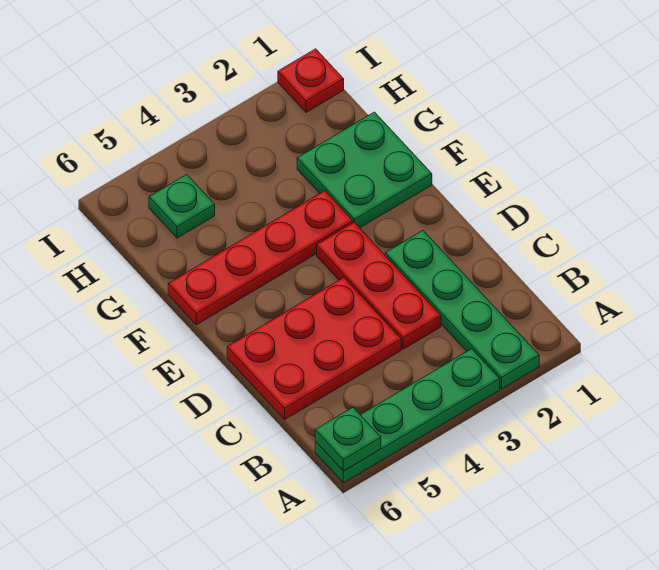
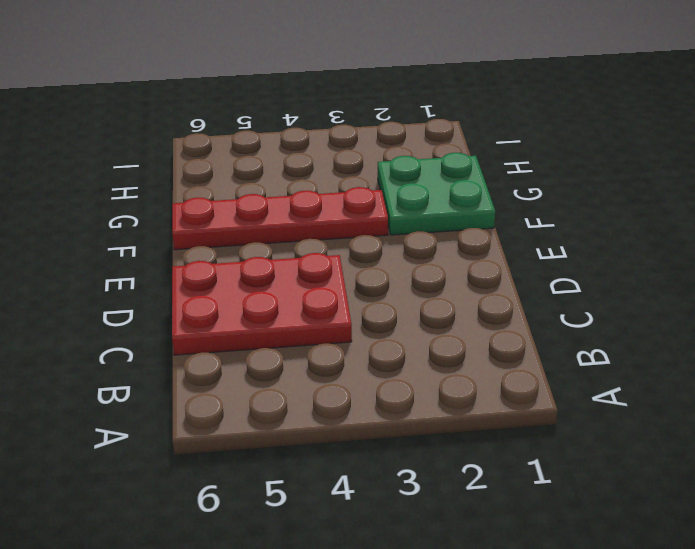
none -> green plate A2:D2 level 1
none -> green plate A3:A6 level 1

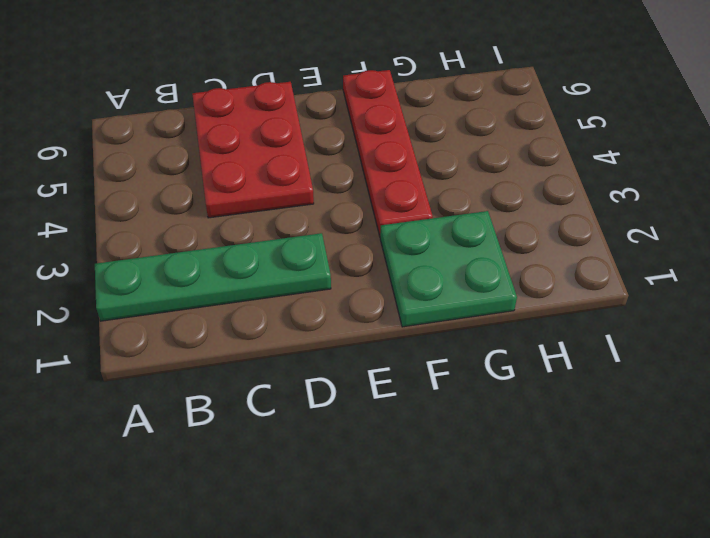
none -> green plate A3:A6 level 1
none -> red plate C3:E3 level 1

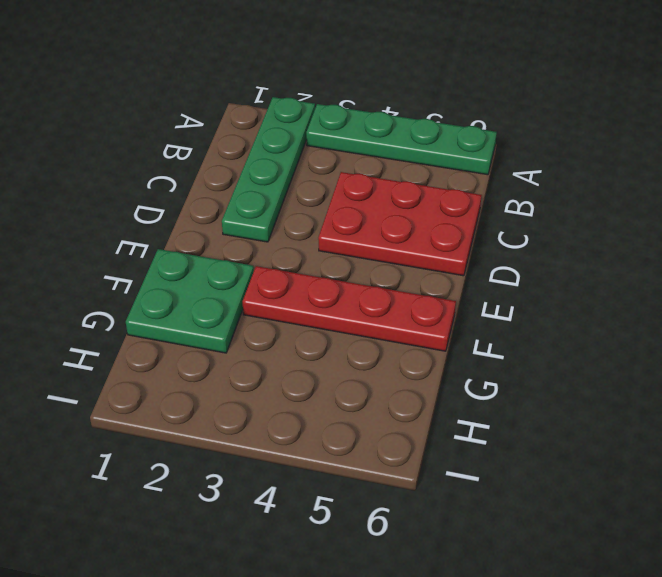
none -> red plate C3:E3 level 1
none -> green plate H5 level 1

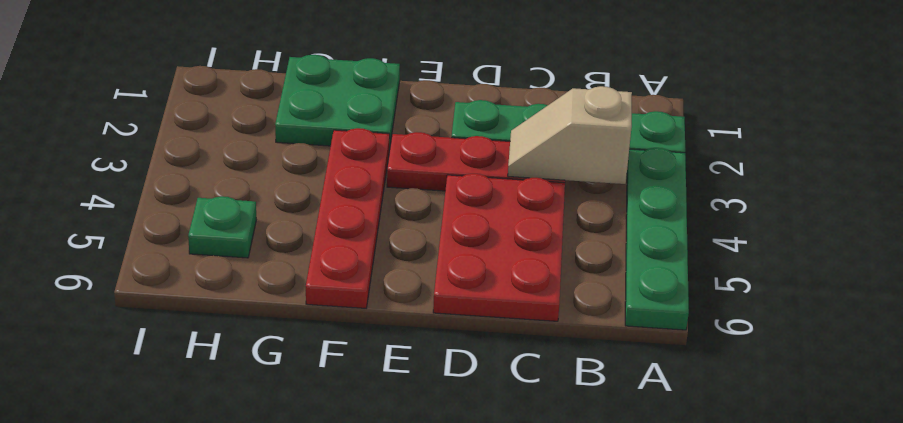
tan slope B3:C3 level 2 top B -> none
none -> red plate I1 level 1
none -> green plate A6 level 2

